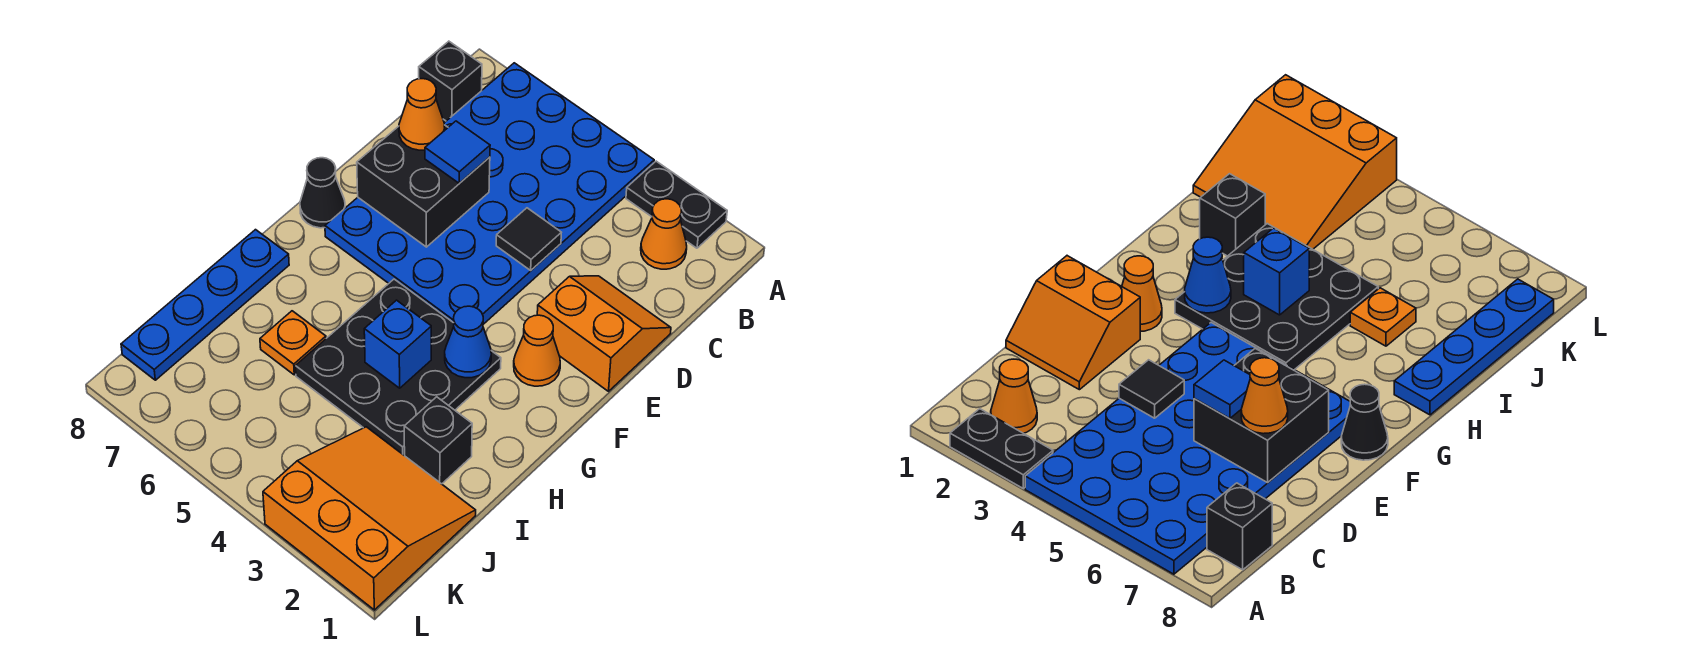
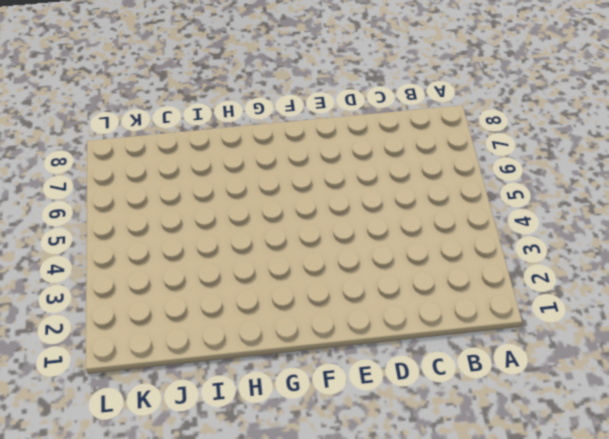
none -> black plate A2:A3 level 1
none -> blue plate A4:F7 level 1
none -> orange cone B2 level 1

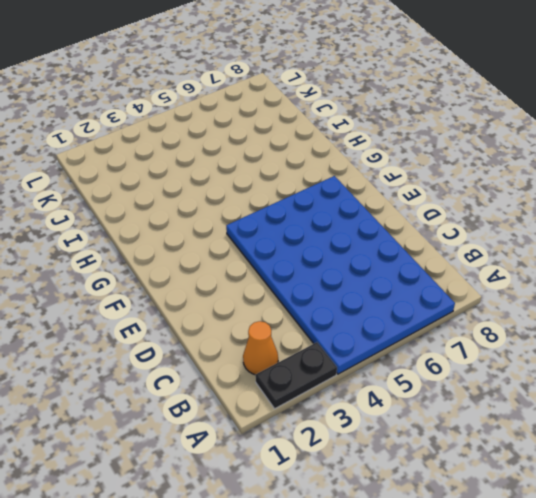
none -> black brick B8 level 1
none -> orange slope D1:E2 level 1 top E
none -> orange cone F2 level 1

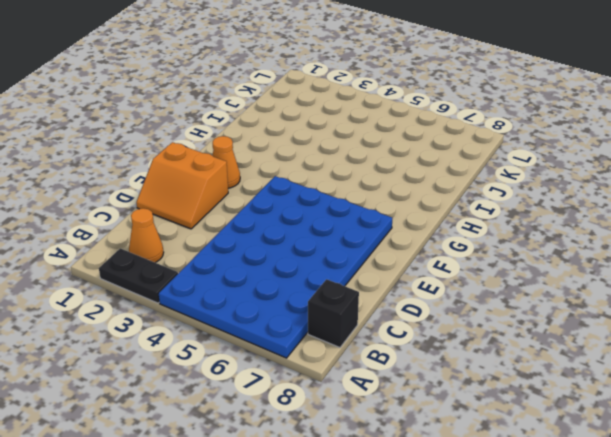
none -> black cone F8 level 1
none -> black plate G3:I5 level 1
none -> blue plate H8:K8 level 1

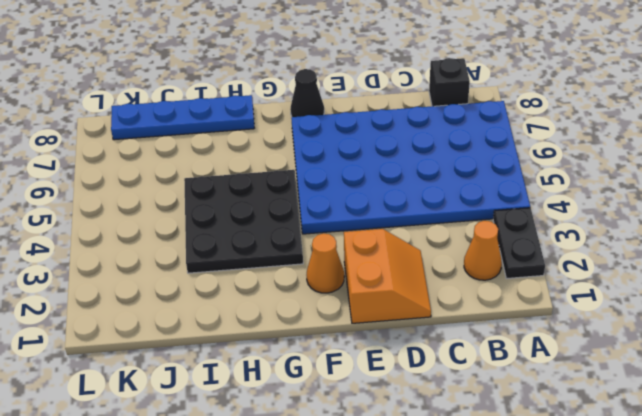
none -> black brick I2 level 1
none -> orange plate I6 level 1
none -> orange slope J1:L3 level 1 top L

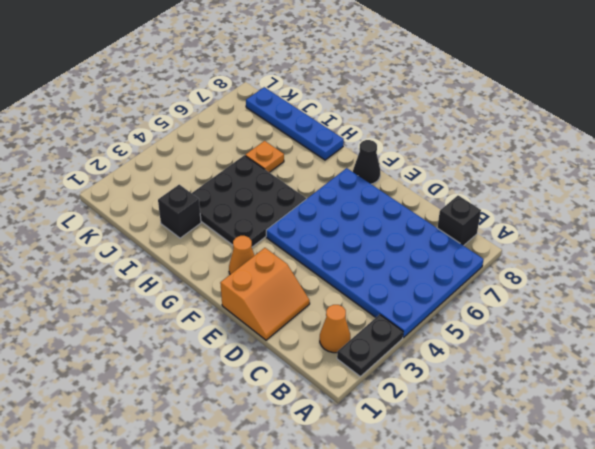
none -> orange slope J1:L3 level 1 top L
none -> black tile D4 level 2
none -> black brick D6:E7 level 2

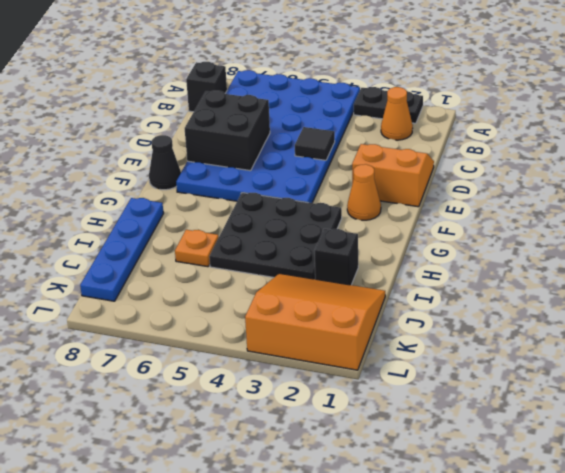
none -> blue cone G3 level 2
none -> blue brick H4 level 2
none -> blue tile D6 level 3

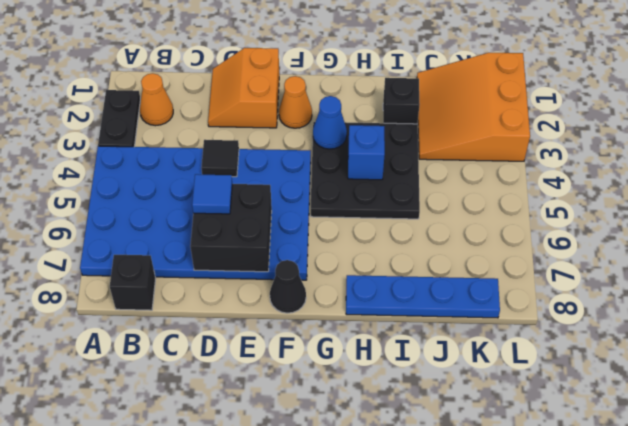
none -> orange plate I6 level 1
none -> orange cone D7 level 3

